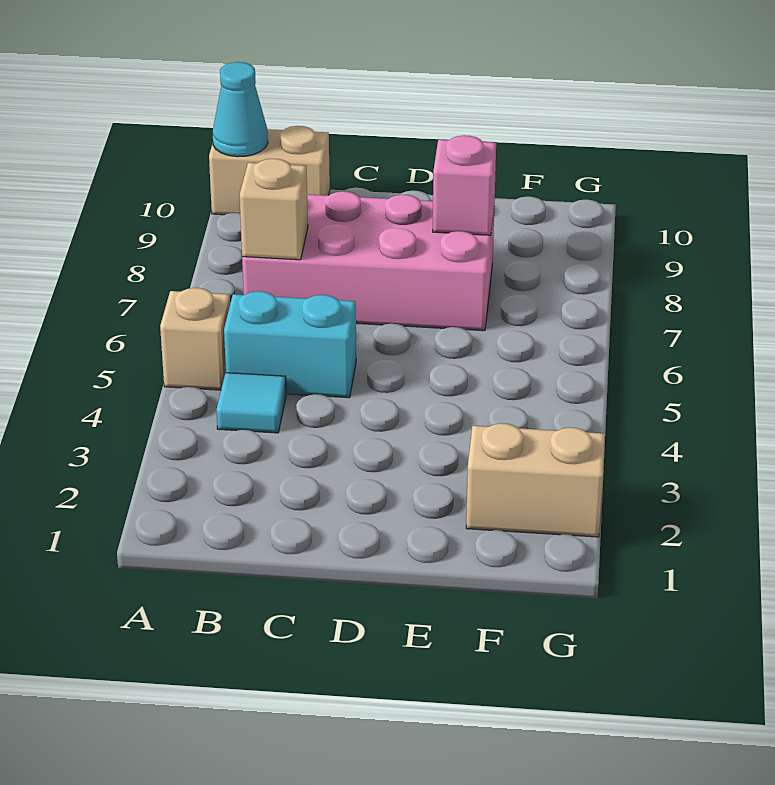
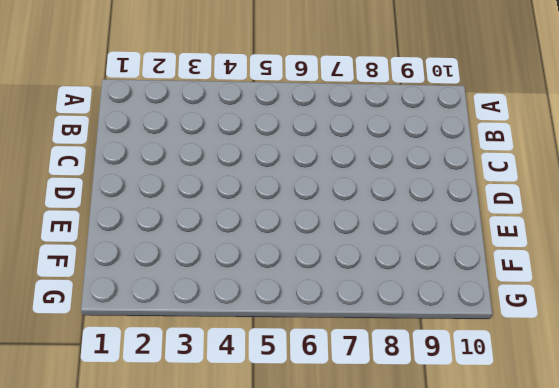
none -> tan brick A5 level 1
none -> tan brick A10:B10 level 1

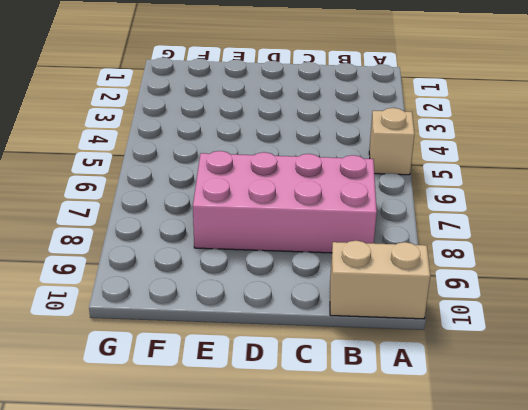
none -> cyan tile B4 level 1
none -> cyan brick B5:C5 level 1

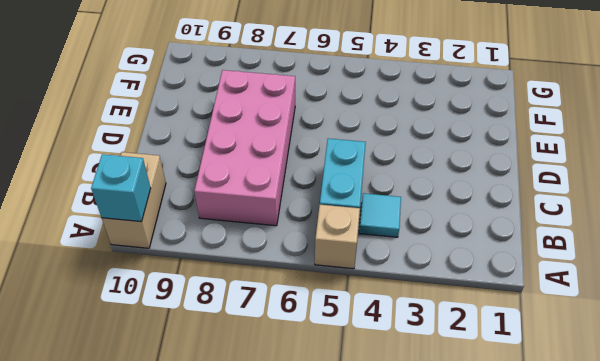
cyan brick A10 level 2 -> cyan cone A10 level 2
none -> tan brick F2:G2 level 1
none -> tan brick B7 level 2

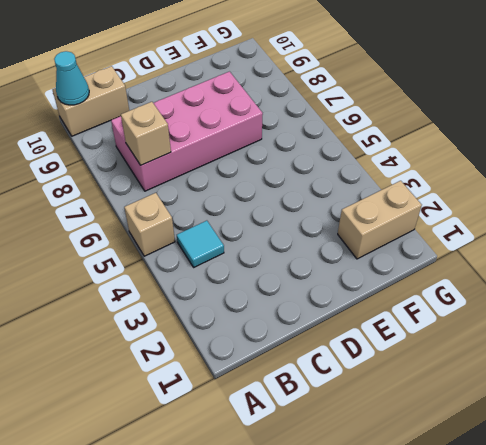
none -> cyan brick B5:C5 level 1
none -> pink brick E8 level 2

